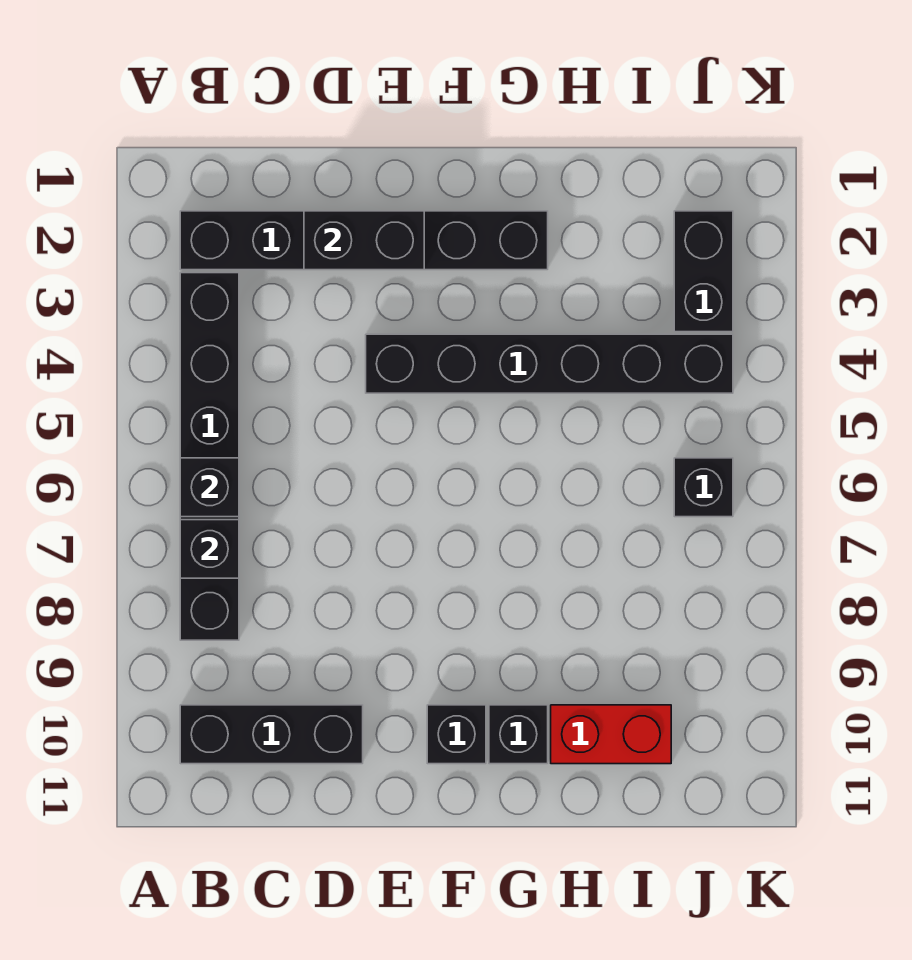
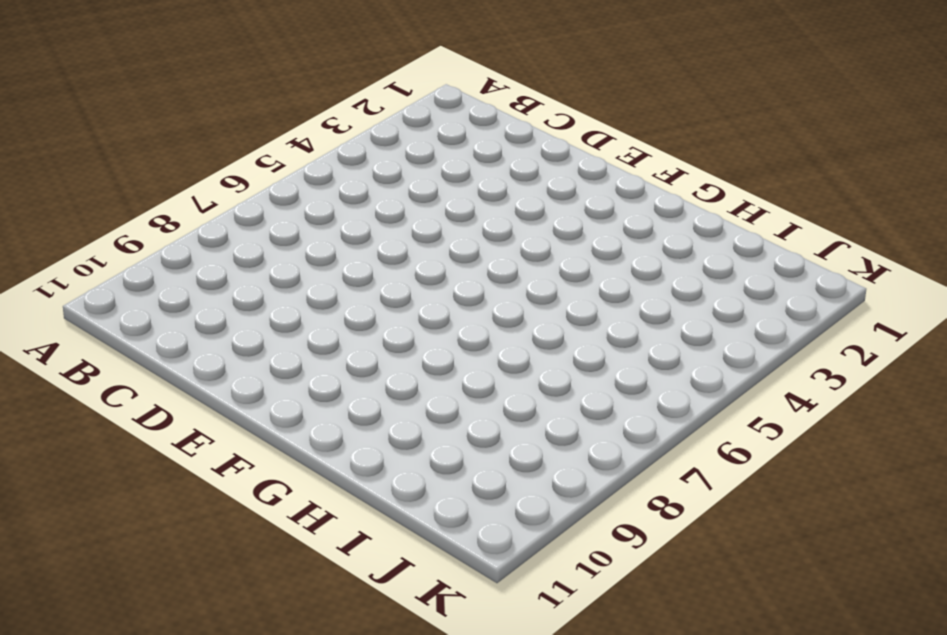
none -> black brick B2:G2 level 1
none -> black brick B3:B8 level 1
none -> black brick B10:D10 level 1

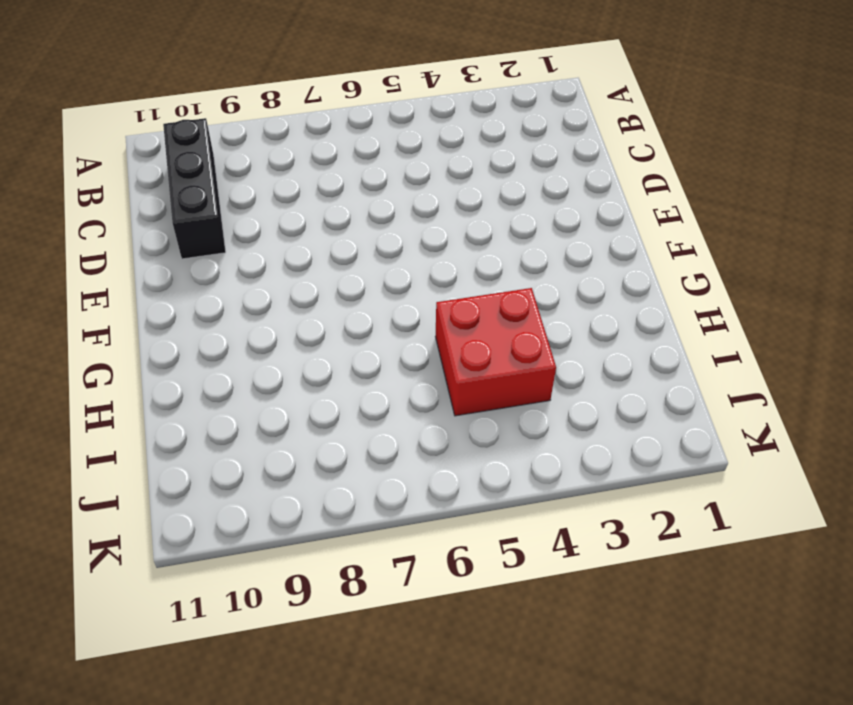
red brick H4:I5 level 1 -> black brick E4:J4 level 1
none -> black brick B2:G2 level 1
none -> black brick B3:B8 level 1
none -> black brick F10 level 1

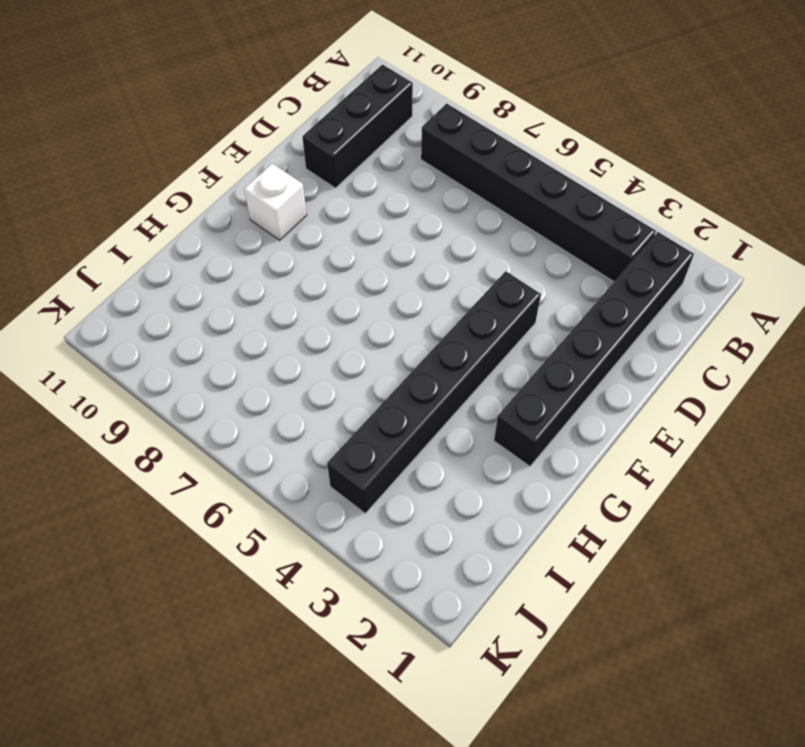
white brick F10 level 1 -> black brick F10 level 1
none -> black brick G10 level 1
none -> red brick H10:I10 level 1
none -> black brick J2:J3 level 1

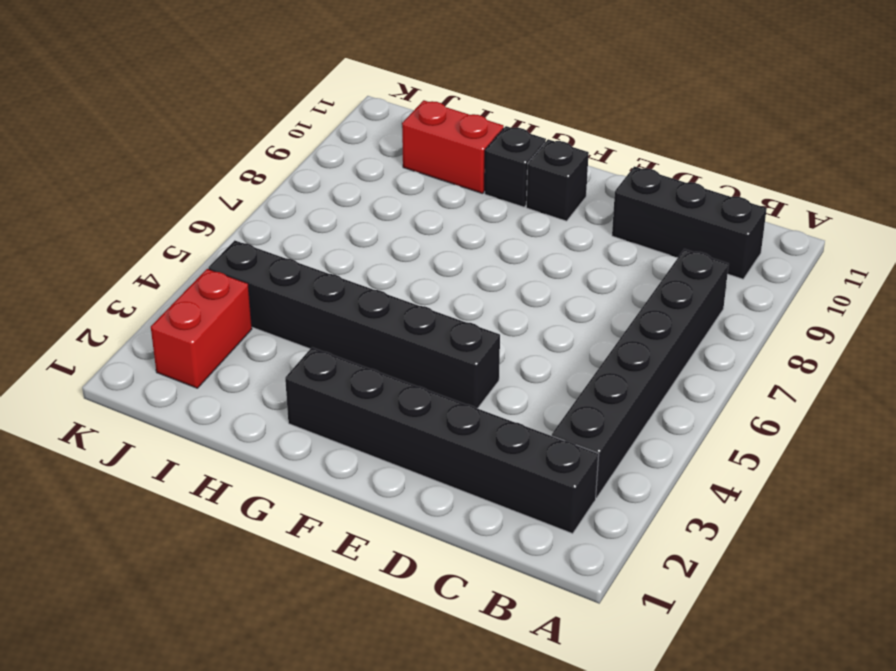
red brick J2:J3 level 1 -> black brick J2:J3 level 1
none -> black brick J6 level 1
none -> black brick B6 level 2
none -> black brick B7 level 2

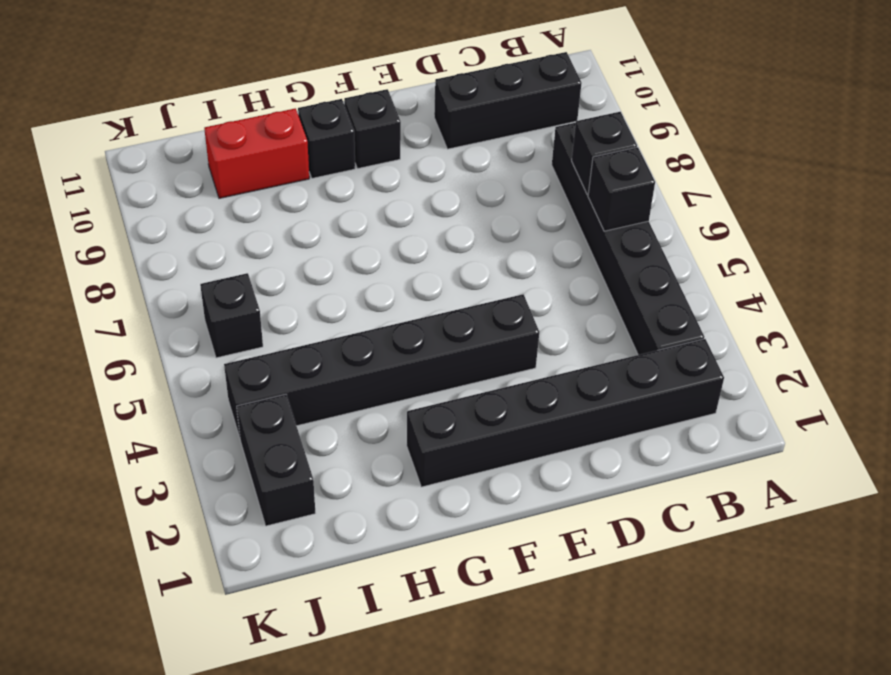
none -> black brick D2:E2 level 2

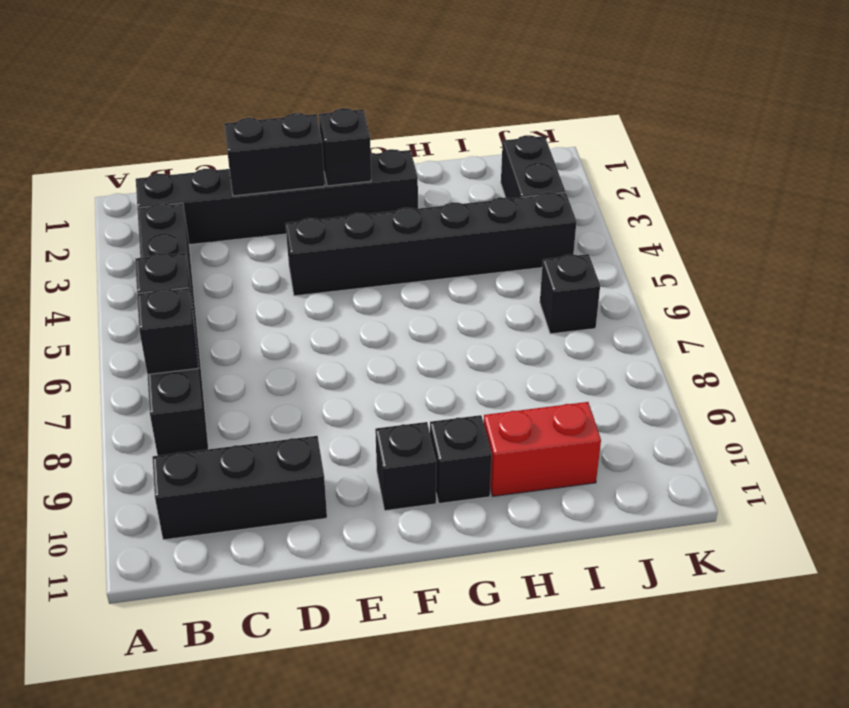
black brick F2 level 2 -> none

